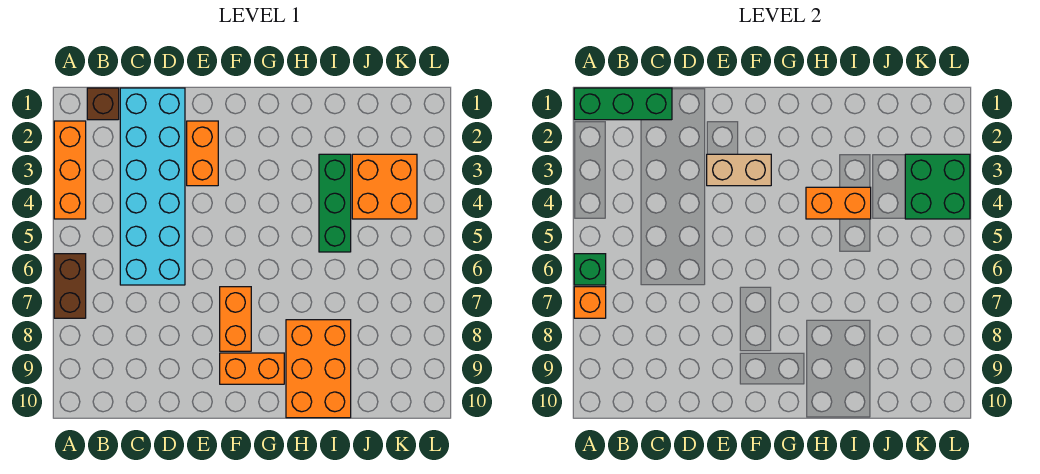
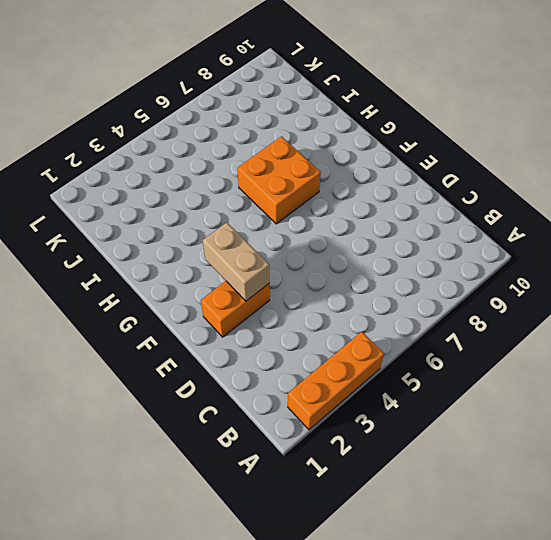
orange brick G6:H7 level 1 -> orange brick J3:K4 level 1
none -> brown brick A6:A7 level 1
none -> brown brick B1 level 1
none -> cyan brick C1:D6 level 1

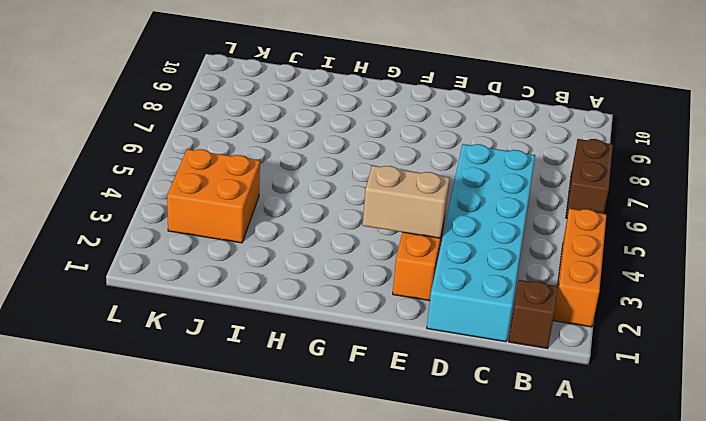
none -> orange brick F7:F8 level 1
none -> orange brick F9:G9 level 1
none -> orange brick H8:I10 level 1

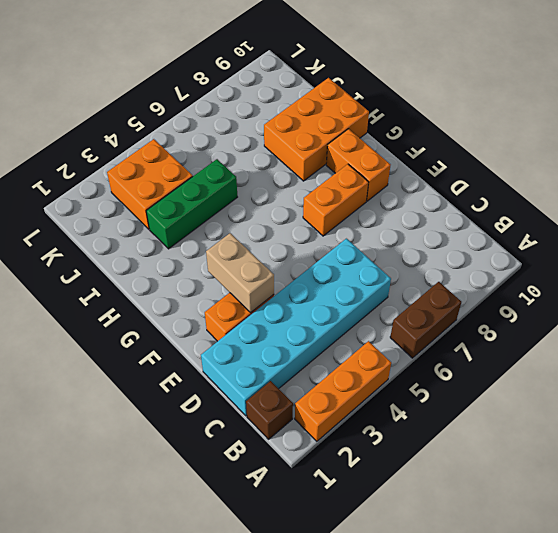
none -> green brick A1:C1 level 2
none -> green brick A6 level 2
none -> orange brick A7 level 2

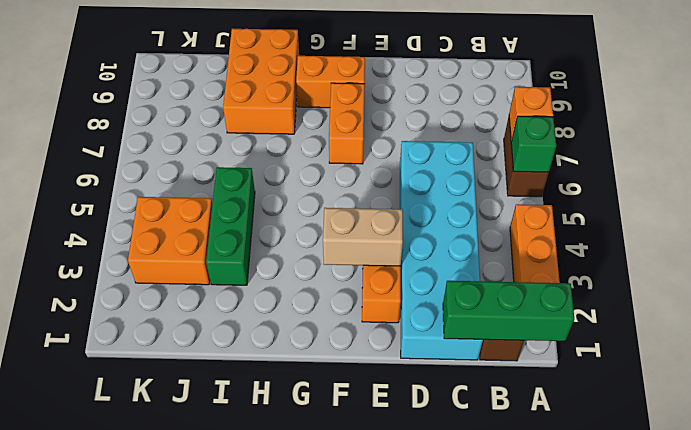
none -> orange brick H4:I4 level 2
none -> green brick K3:L4 level 2

